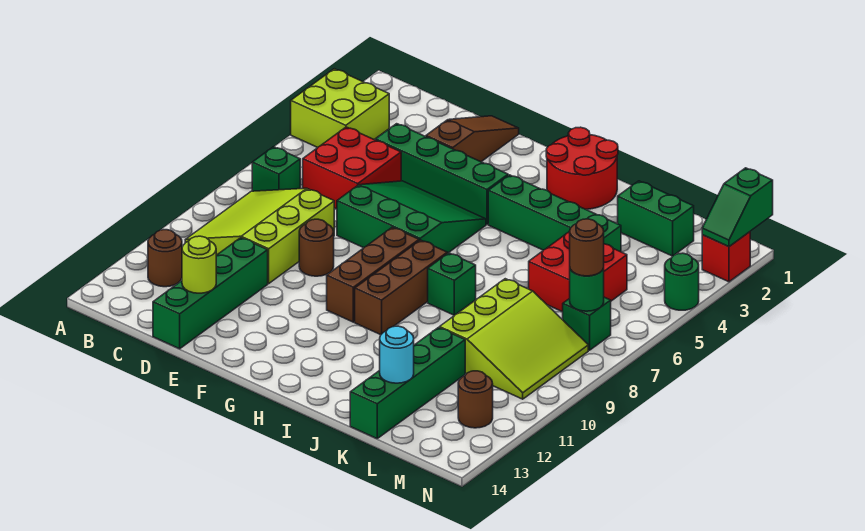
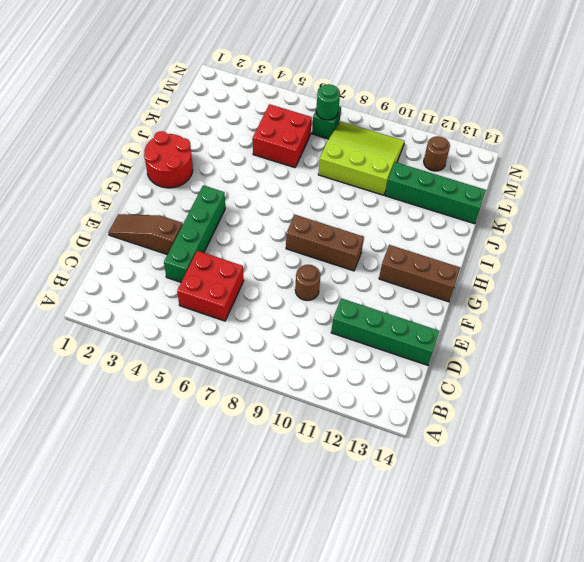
brown brick G12:G14 level 1 -> brown brick H8:H10 level 1
none -> lime brick A3:B4 level 1
none -> green brick B7 level 1
none -> lime slope B8:D10 level 1 top D

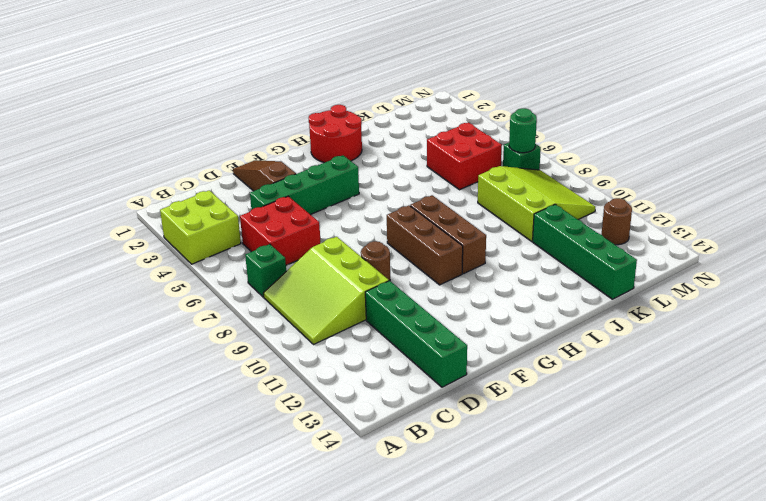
none -> brown round brick B12 level 1
none -> green slope E5:G7 level 1 top 7
none -> green brick H4:K4 level 1

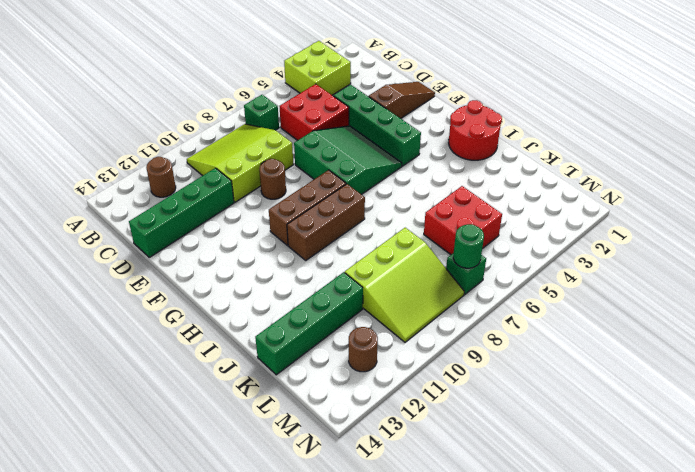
none -> green brick H4:K4 level 1
none -> green brick I8 level 1
none -> green brick K2:L2 level 1

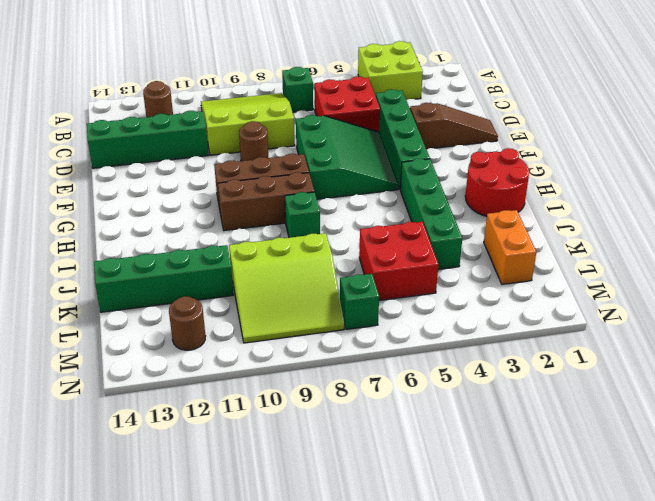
orange brick K2:L2 level 1 -> green brick K2:L2 level 1
none -> red brick N2 level 1
none -> green round brick N4 level 1
none -> lime round brick D13 level 2

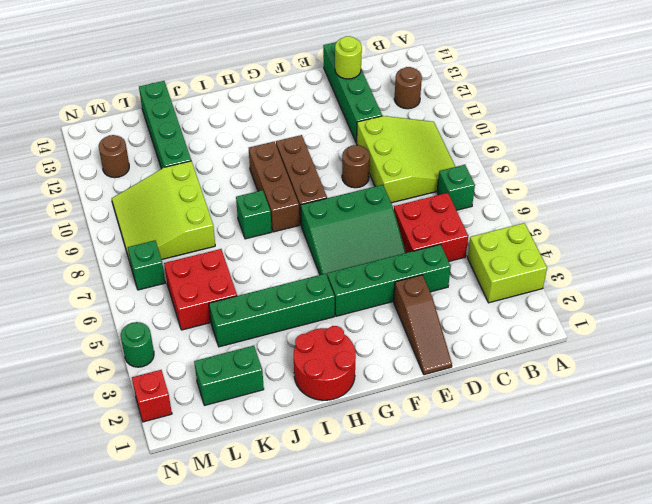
none -> cyan round brick K13 level 2
none -> green round brick M7 level 2
none -> green slope N1:N2 level 2 top 1

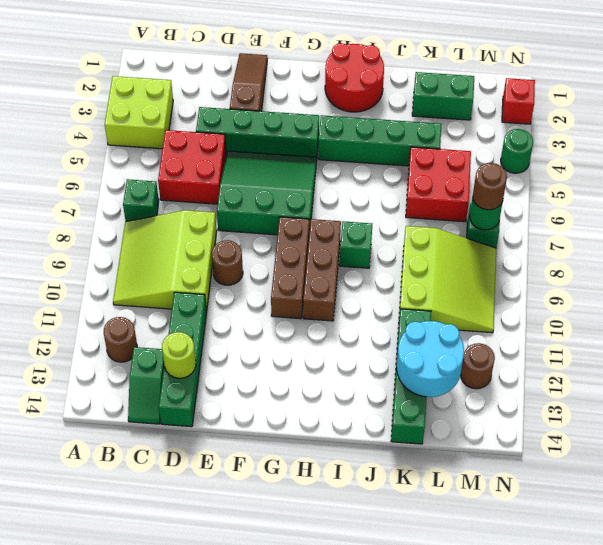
green slope C13:C14 level 1 top 13 -> green slope N1:N2 level 2 top 1
cyan round brick K12:L13 level 2 -> cyan round brick K13 level 2

